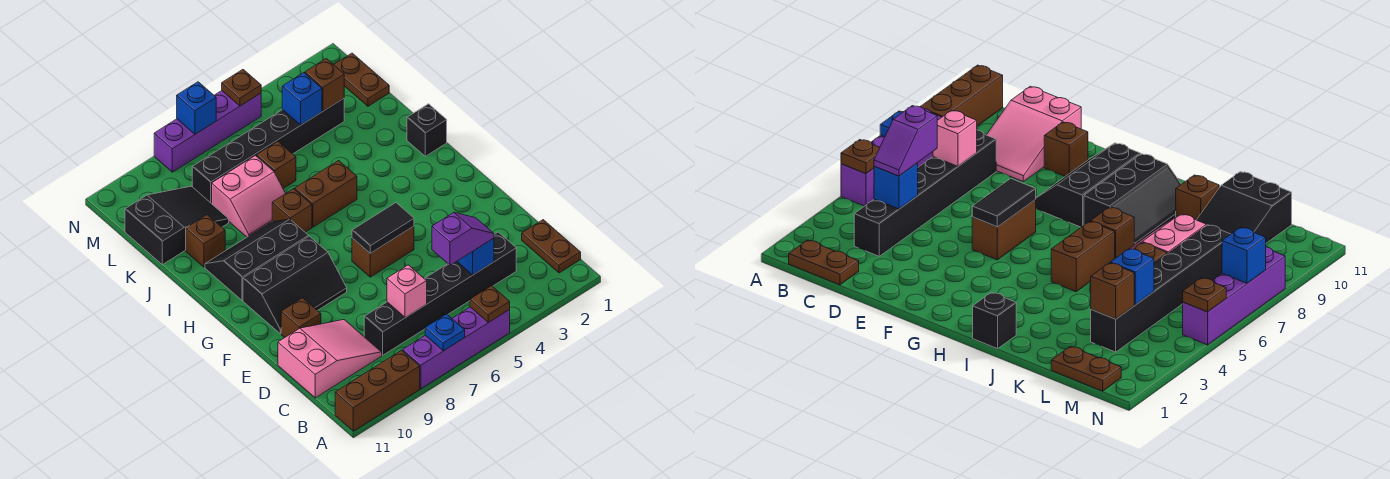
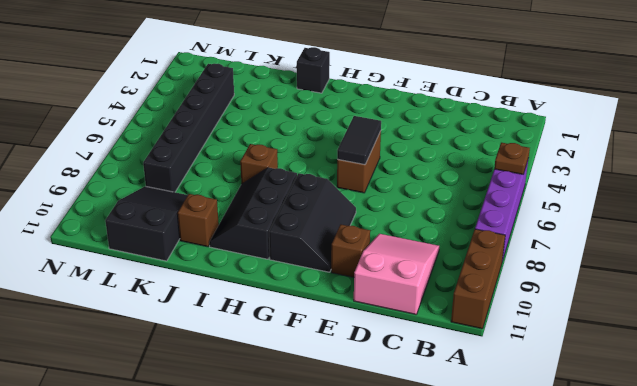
none -> brown plate B1:C1 level 1
none -> black brick C3:C8 level 1
none -> brown brick I5:I6 level 1

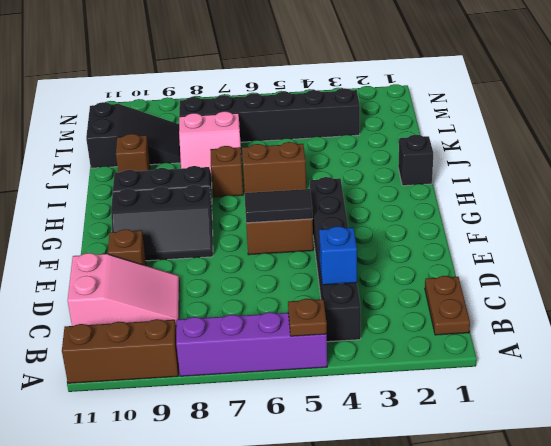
black brick B4:G4 level 1 -> black brick C3:C8 level 1
none -> brown brick K6 level 1
none -> brown plate L1:M1 level 1
none -> purple brick N5:N8 level 1

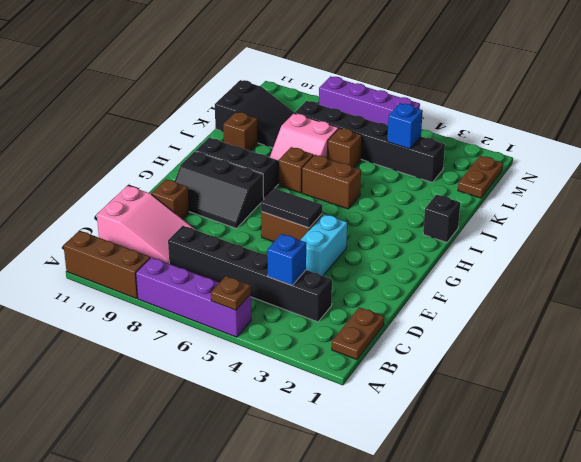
cyan brick E4:F4 level 1 -> none
none -> blue plate A7 level 2
none -> pink brick C7 level 2
none -> brown brick L3 level 2

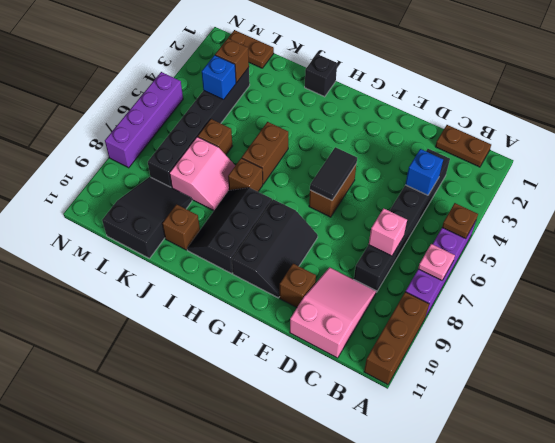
pink plate A7 level 2 -> blue plate A7 level 2
none -> brown plate N5 level 2
none -> blue brick N7 level 2
none -> purple slope C4:C5 level 3 top 5

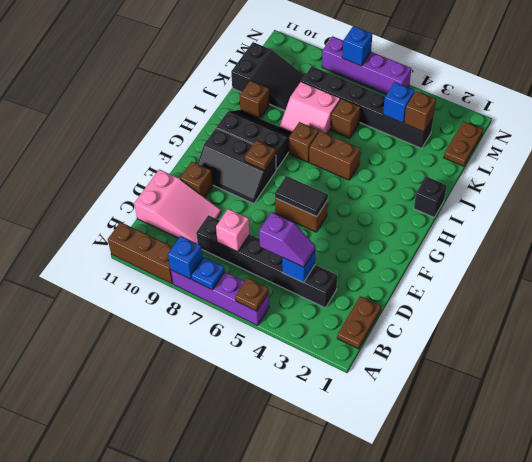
blue brick A8 level 2 -> none
brown plate G8 level 2 -> brown plate N5 level 2

